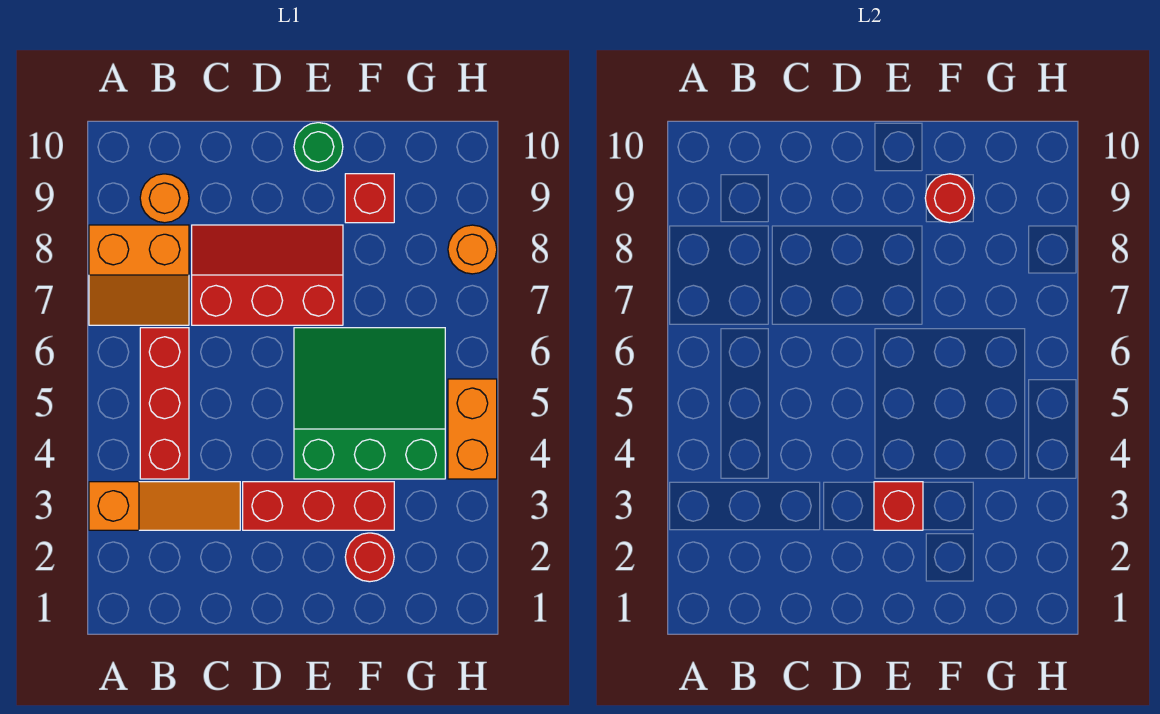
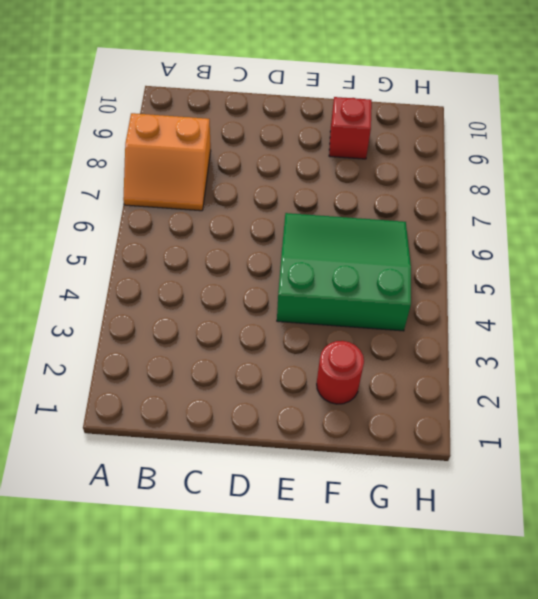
none -> orange slope A3:C3 level 1 top A
none -> red brick B4:B6 level 1
none -> orange round brick B9 level 1

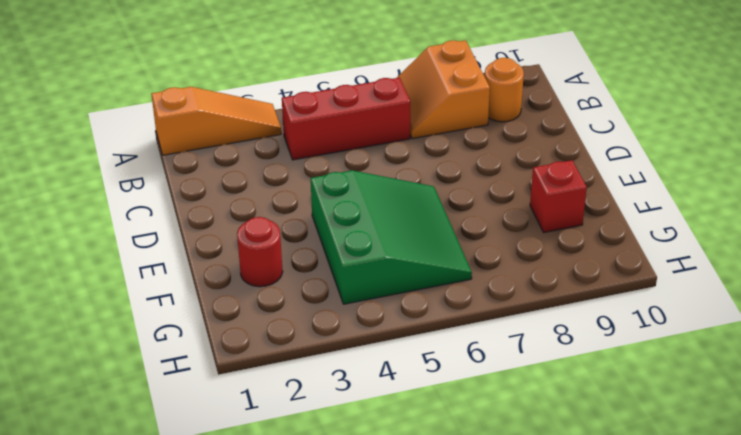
orange slope A1:A3 level 1 top 1 -> orange slope A3:C3 level 1 top A
none -> red slope C7:E8 level 1 top 7
none -> red brick D3:F3 level 1
none -> green round brick E10 level 1

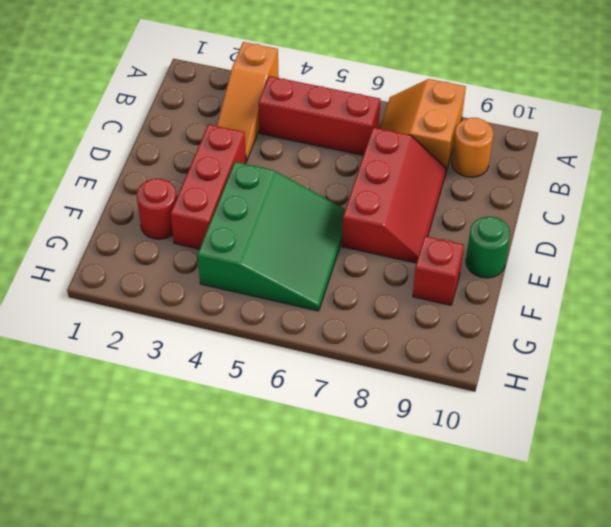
none -> orange brick H4:H5 level 1
none -> orange round brick H8 level 1
none -> red brick E3 level 2

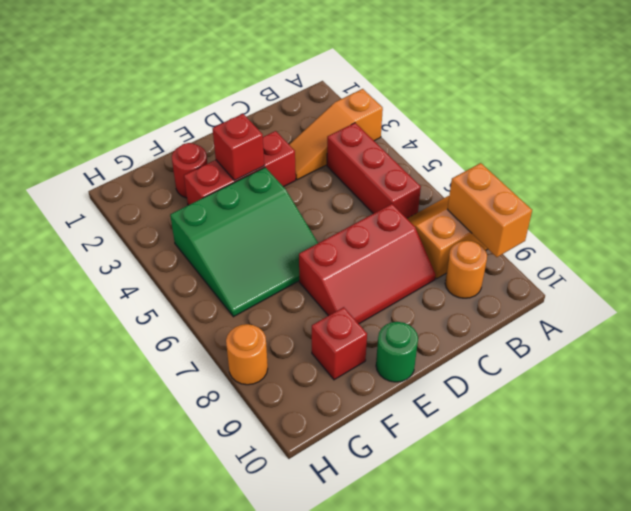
orange brick A8:A9 level 2 -> orange brick H4:H5 level 1
none -> red round brick F9 level 2

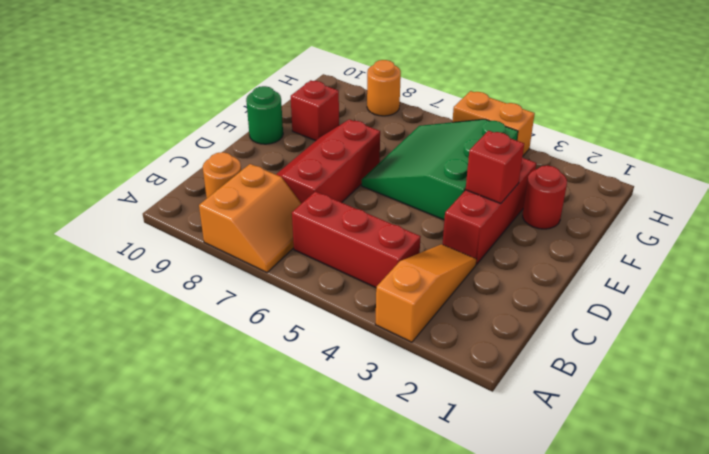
none -> red round brick F9 level 2

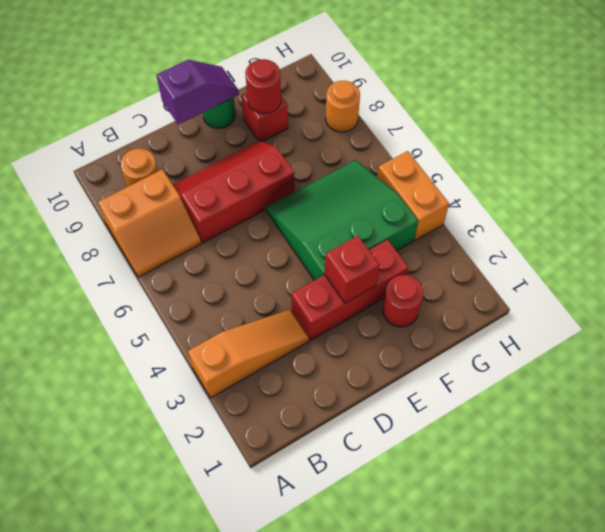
purple slope D10:E10 level 2 top D -> none
none -> red brick B4:B6 level 1

